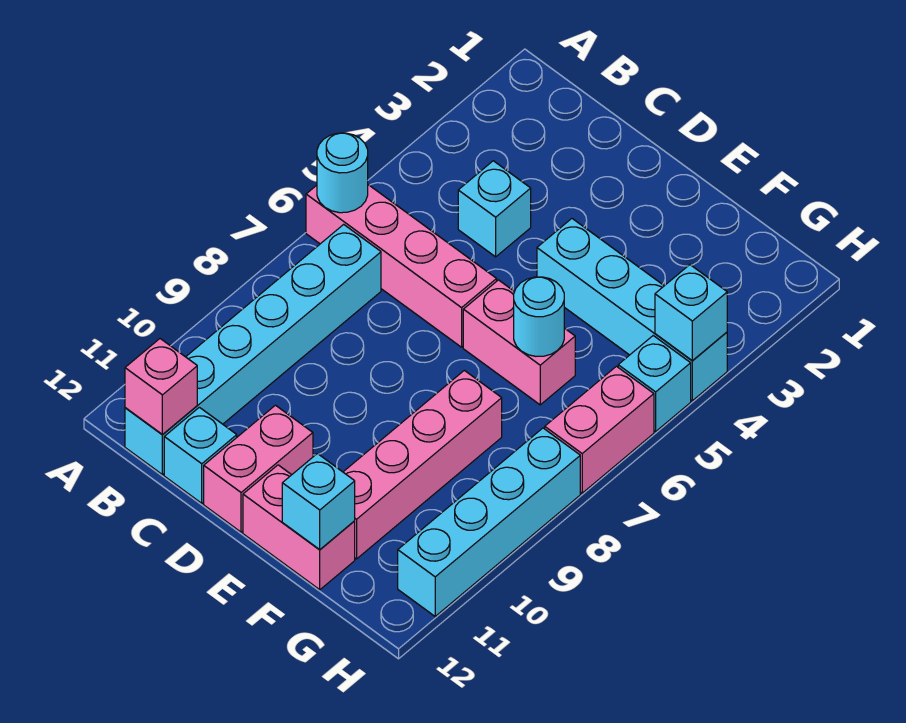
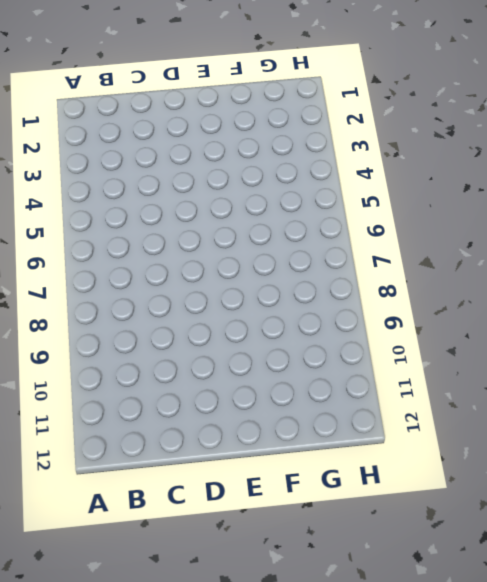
none -> pink brick A6:D6 level 1
none -> cyan brick B7:B12 level 1
none -> cyan brick C4 level 1

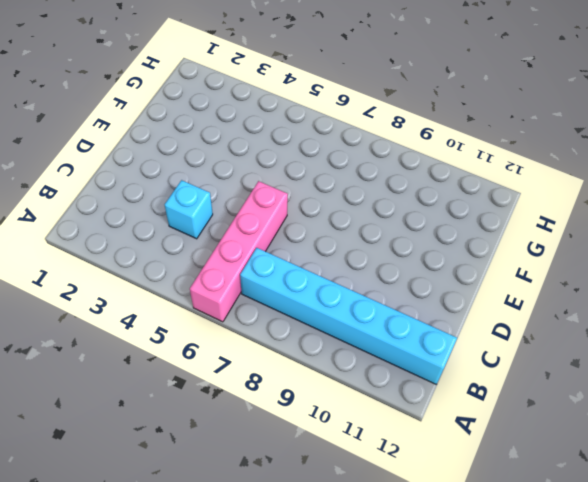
none -> cyan brick C12 level 1
none -> pink brick D11:D12 level 1
none -> cyan brick E4:H4 level 1

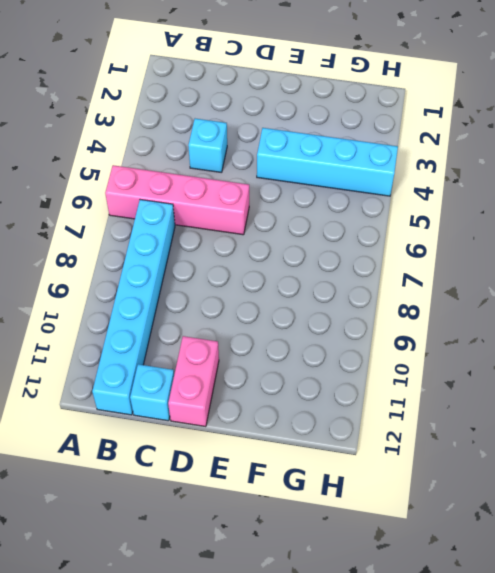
none -> pink brick E6:F6 level 1
none -> pink brick E12:F12 level 1
none -> pink brick F8:F11 level 1

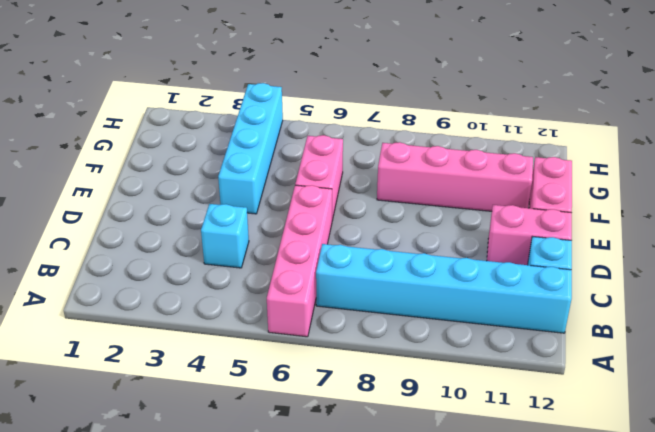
none -> cyan brick H5 level 1
none -> pink brick H6:H7 level 1
none -> cyan brick H8:H11 level 1

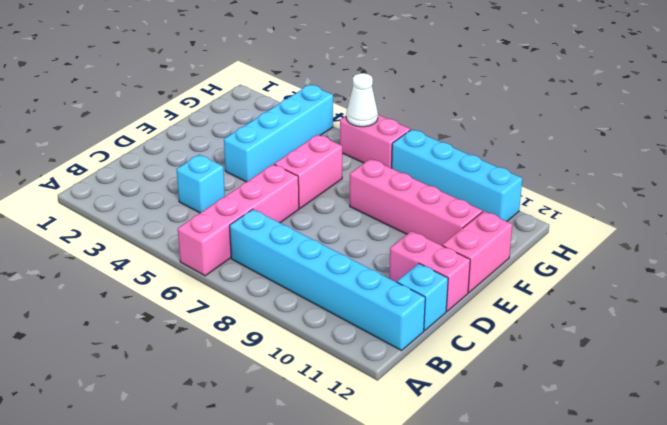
white cone H6 level 2 -> none
none -> cyan brick H5 level 1
none -> cyan round brick A6 level 2
none -> pink brick B12 level 2

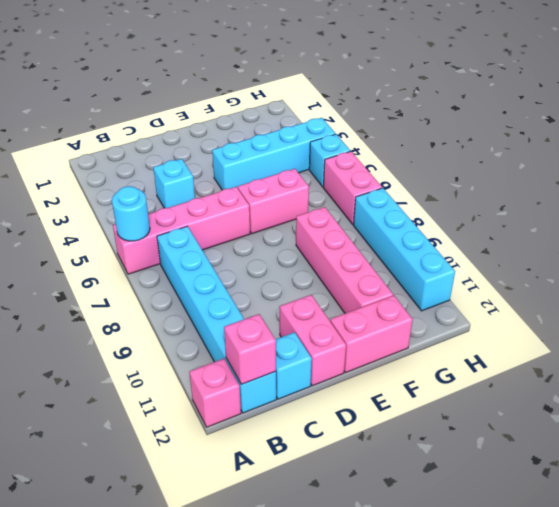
pink brick A12 level 1 -> none
none -> cyan round brick F6 level 2
none -> cyan brick F12 level 2
none -> cyan brick H4 level 2

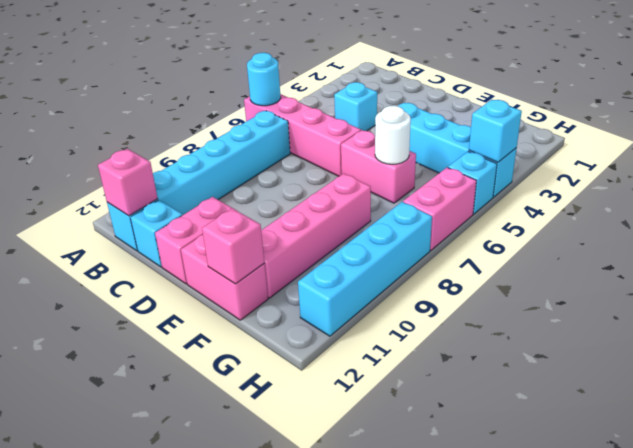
white round brick F6 level 2 -> cyan round brick F6 level 2
pink brick F12 level 2 -> cyan brick F12 level 2

